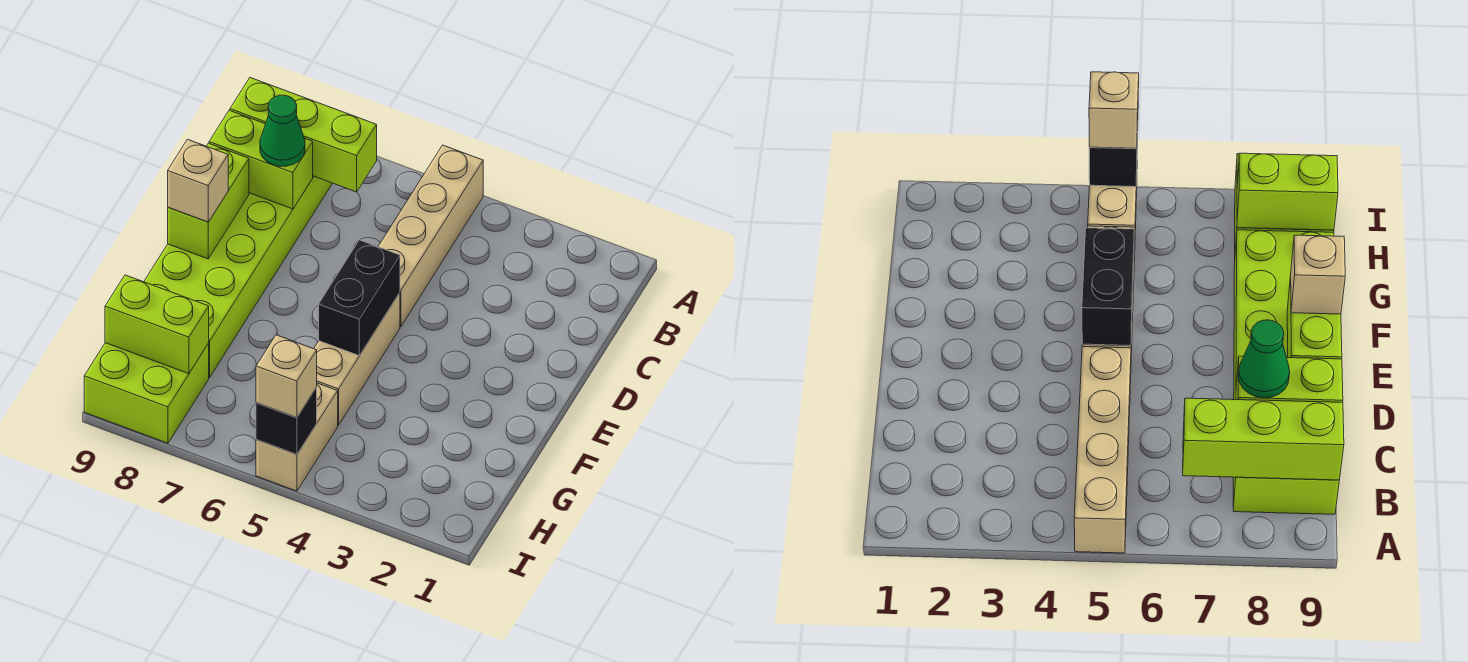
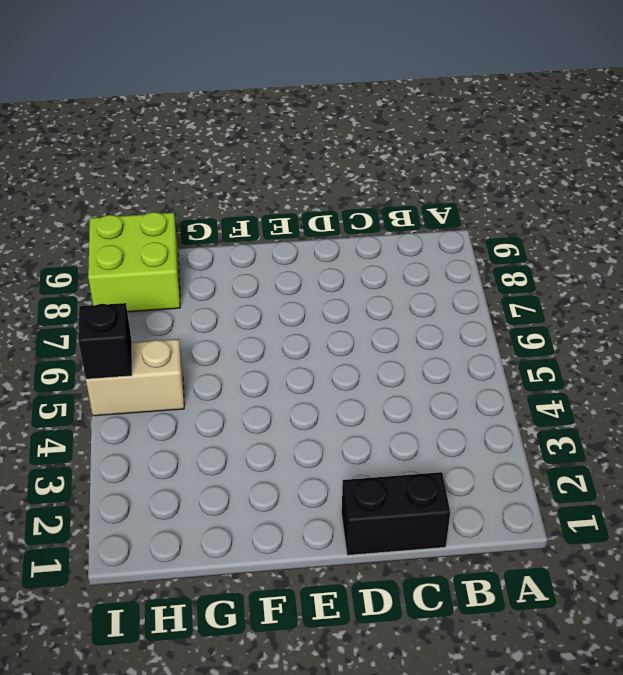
black brick C1:D1 level 1 -> black brick E5:F5 level 2
none -> tan brick A5:D5 level 1
none -> lime brick B8:G9 level 1
none -> tan brick E5:G5 level 1

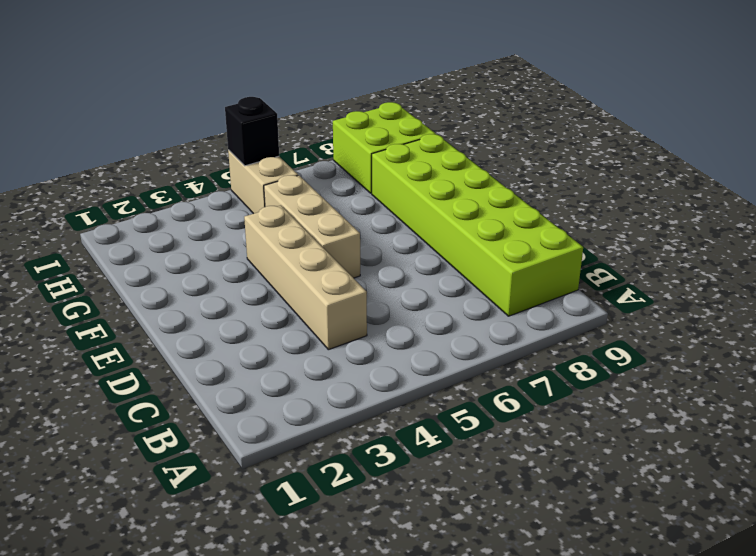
tan brick C4:F4 level 1 -> tan brick A5:D5 level 1
none -> lime brick B7:B9 level 2
none -> lime brick C8:C9 level 2
none -> lime brick D9:E9 level 2

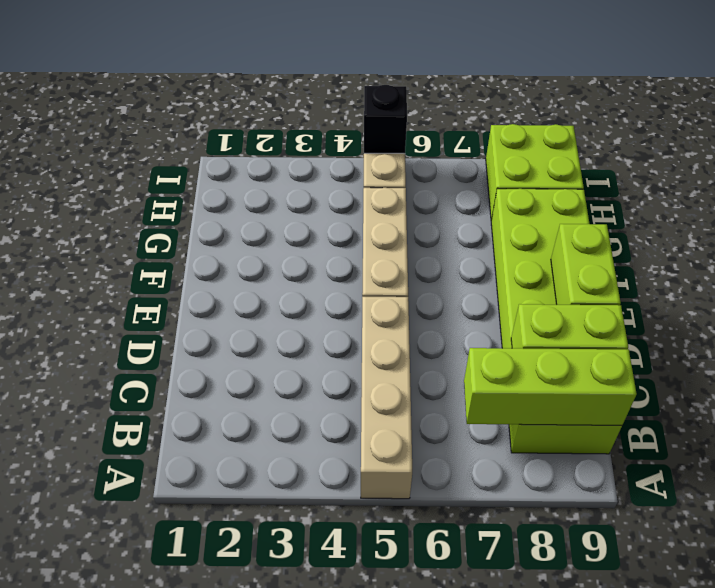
none -> black brick E5:F5 level 2
none -> lime brick H8:H9 level 2
none -> green cone C8 level 3

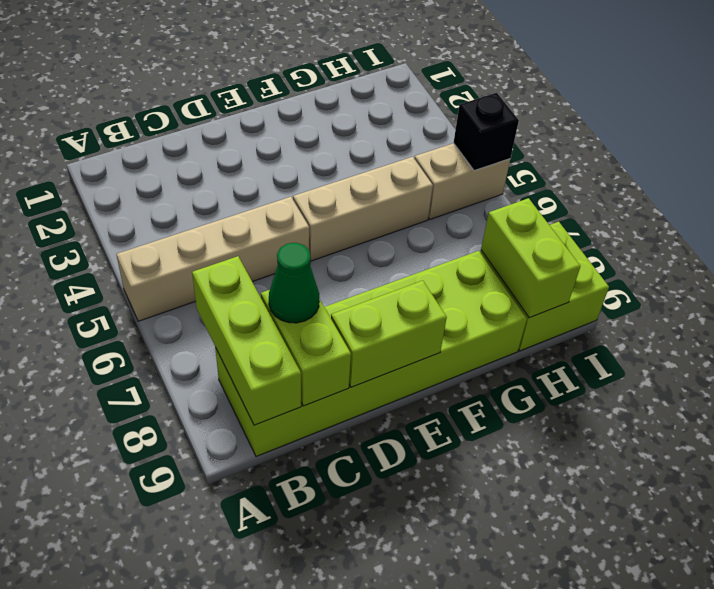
none -> black brick E5:F5 level 2
none -> tan brick E9 level 3
none -> tan brick I5 level 3

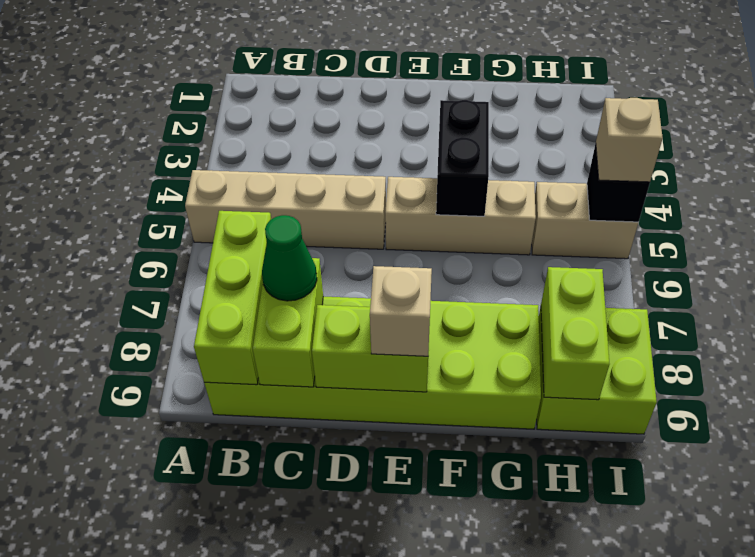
black brick F4:F5 level 2 -> black brick E5:F5 level 2

